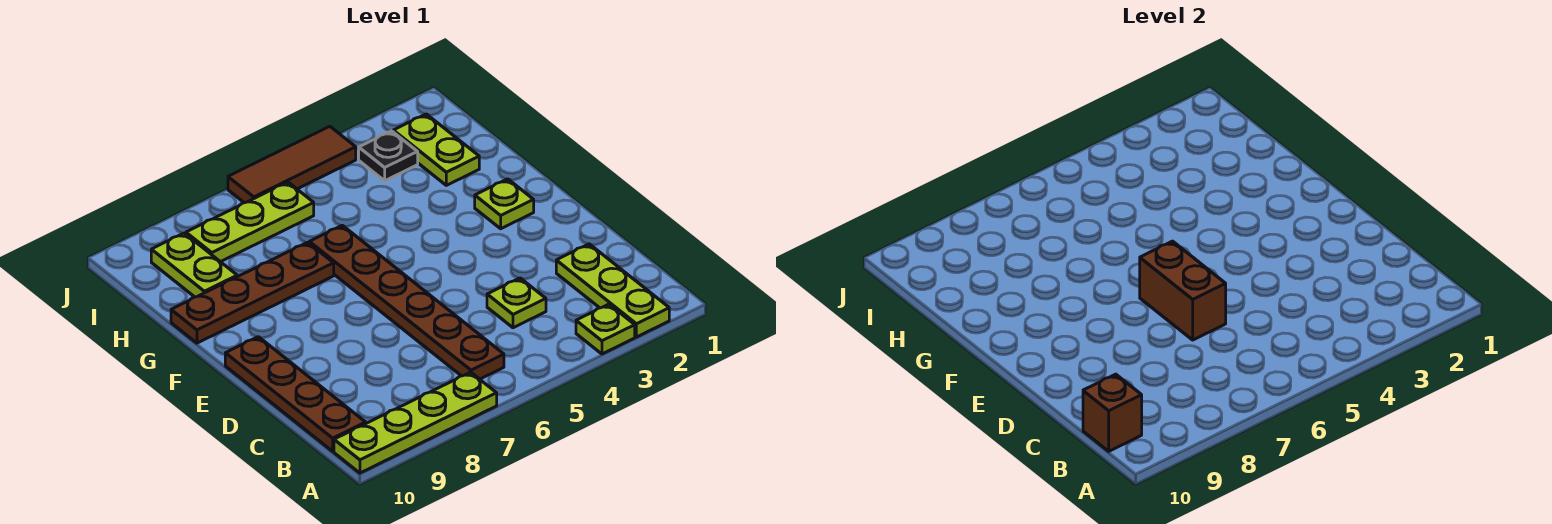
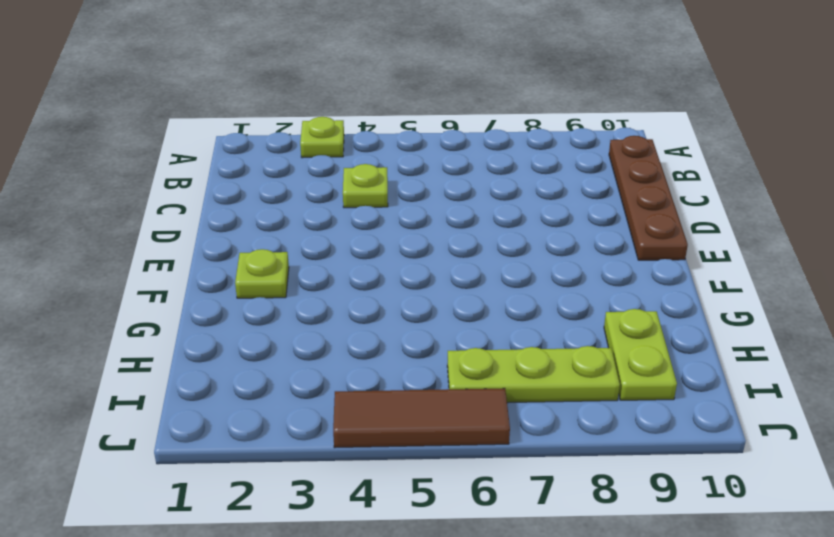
none -> lime plate A2:C2 level 1
none -> lime plate A7:A10 level 1
none -> brown plate B6:G6 level 1

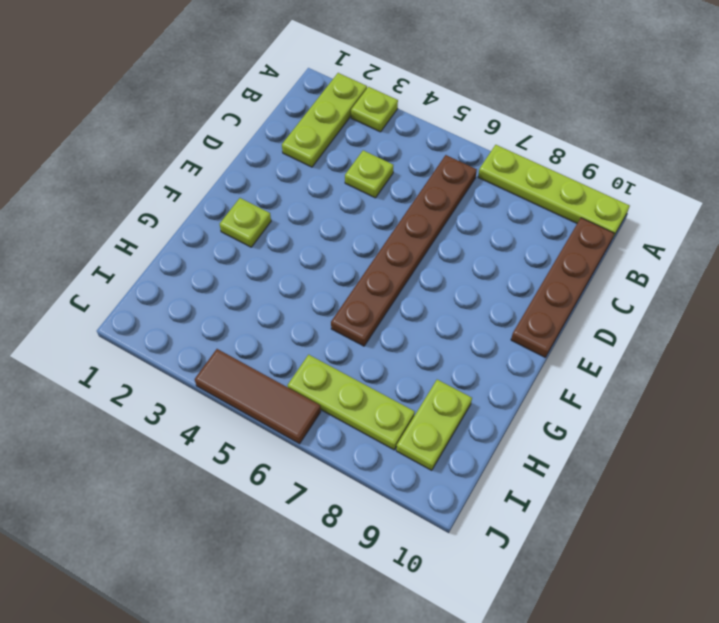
none -> brown plate G7:G10 level 1
none -> lime plate H2:I2 level 1
none -> black plate I3 level 1

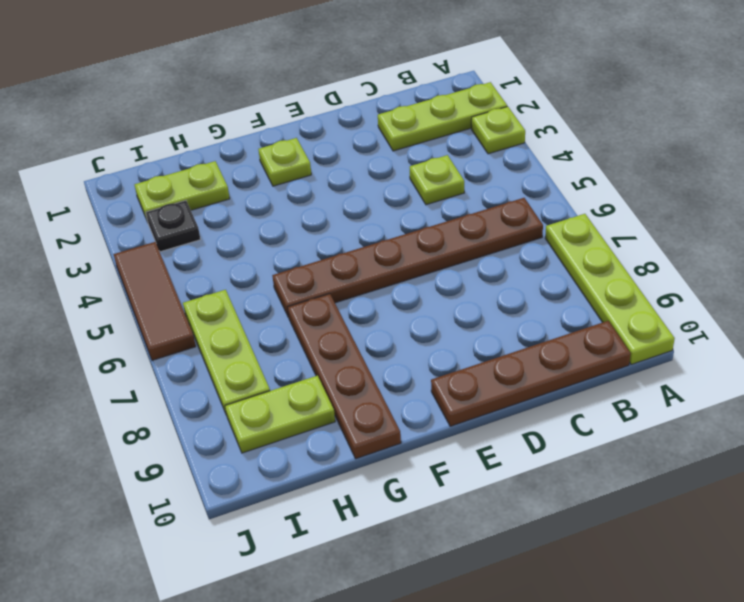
none -> brown brick B10 level 2
none -> brown brick D6:E6 level 2

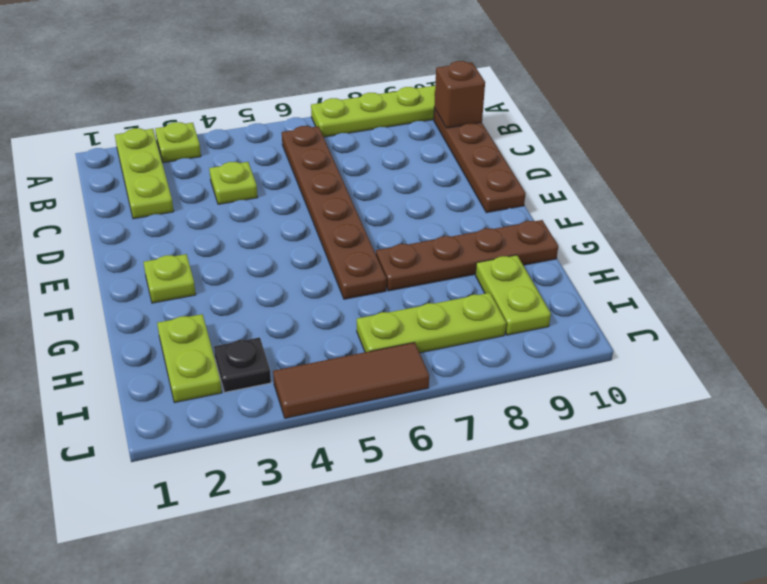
none -> brown brick D6:E6 level 2

